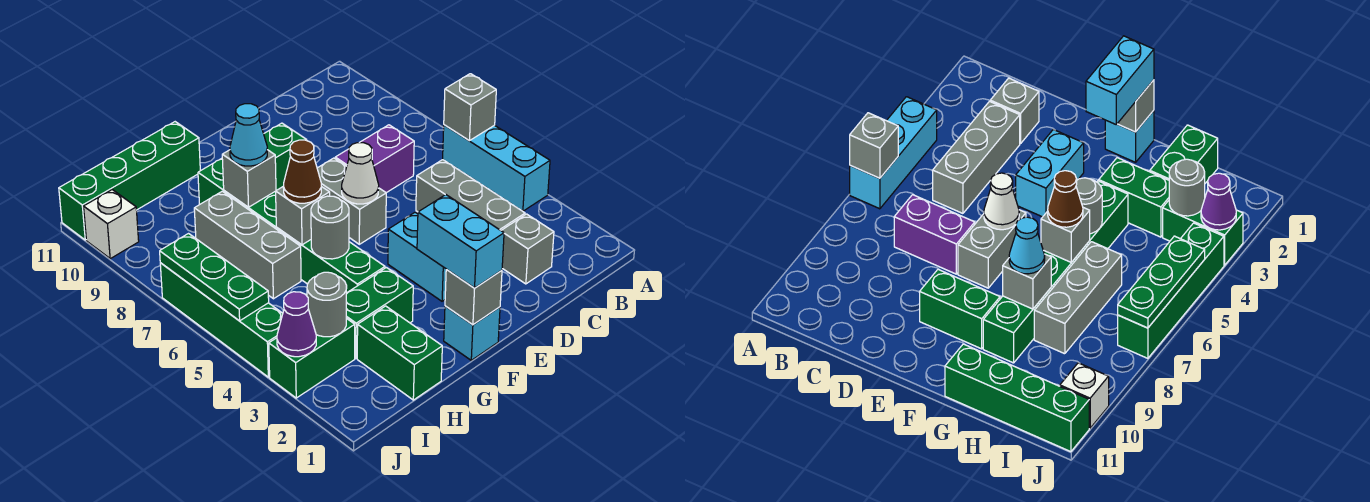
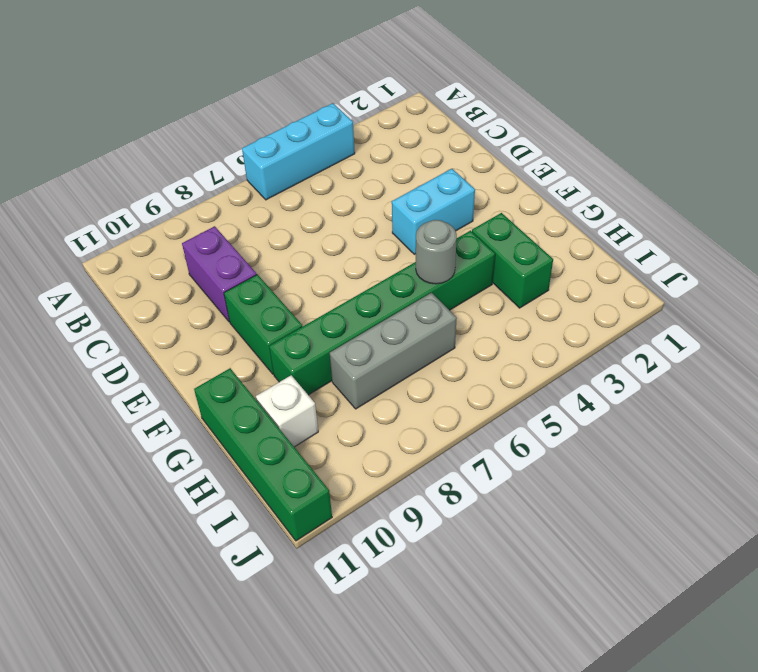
purple brick C9:D9 level 1 -> purple brick C7:D7 level 1
white brick H10 level 1 -> white brick J10 level 1
none -> grey brick C2 level 1
none -> grey brick C3:C5 level 1
none -> grey brick E6:E7 level 1

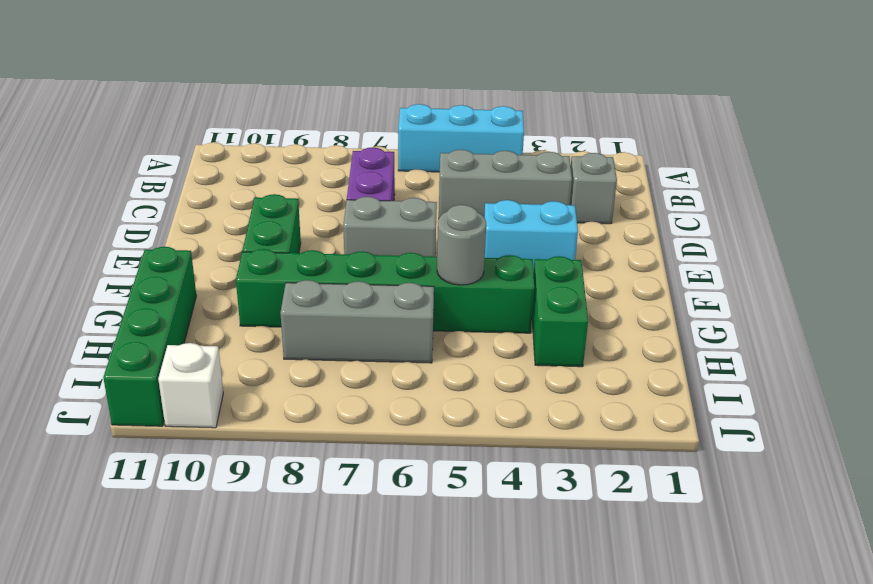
none -> cyan brick F1 level 1
none -> green brick H1:H2 level 1
none -> green brick I3:J3 level 1

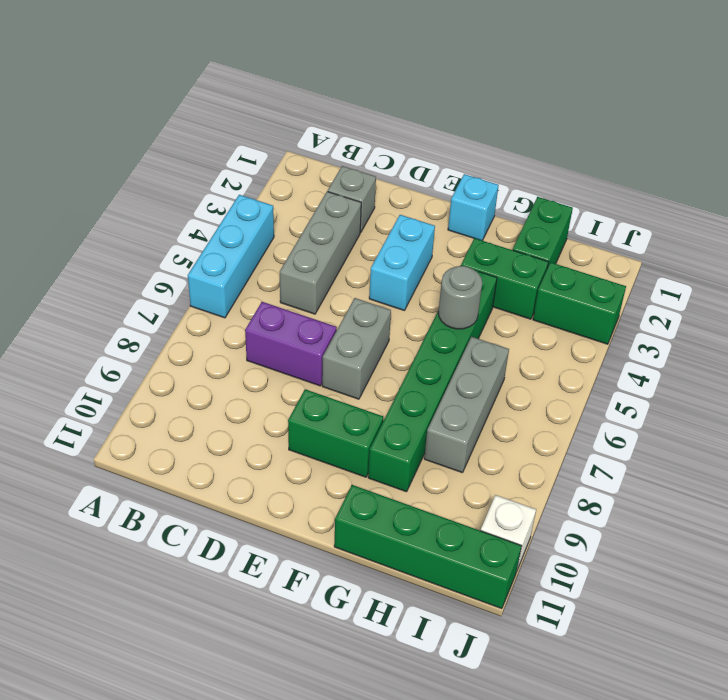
none -> green brick J4:J7 level 1
none -> grey brick A6 level 2
none -> white cone E6 level 2

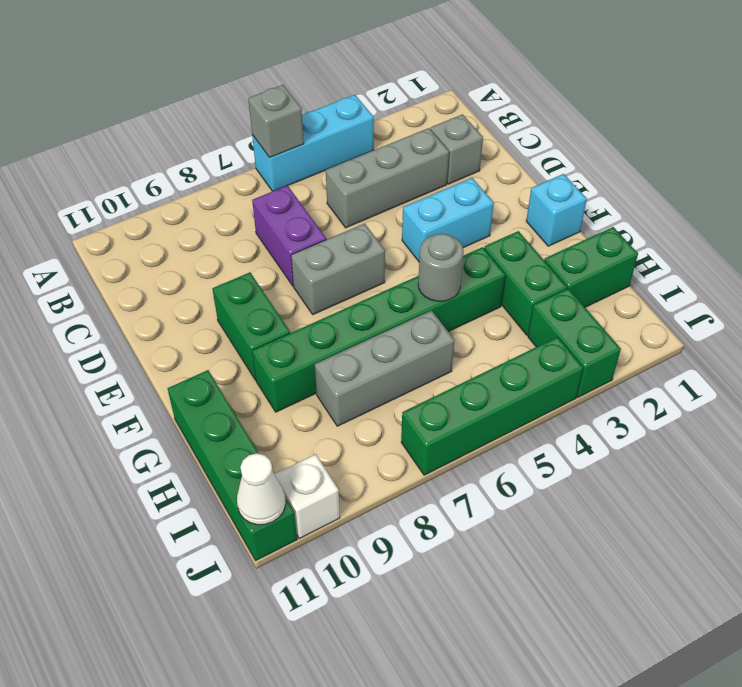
white cone J11 level 2 -> white cone E6 level 2
none -> grey brick F1 level 2
none -> grey brick G6 level 2
none -> grey brick G8 level 2

